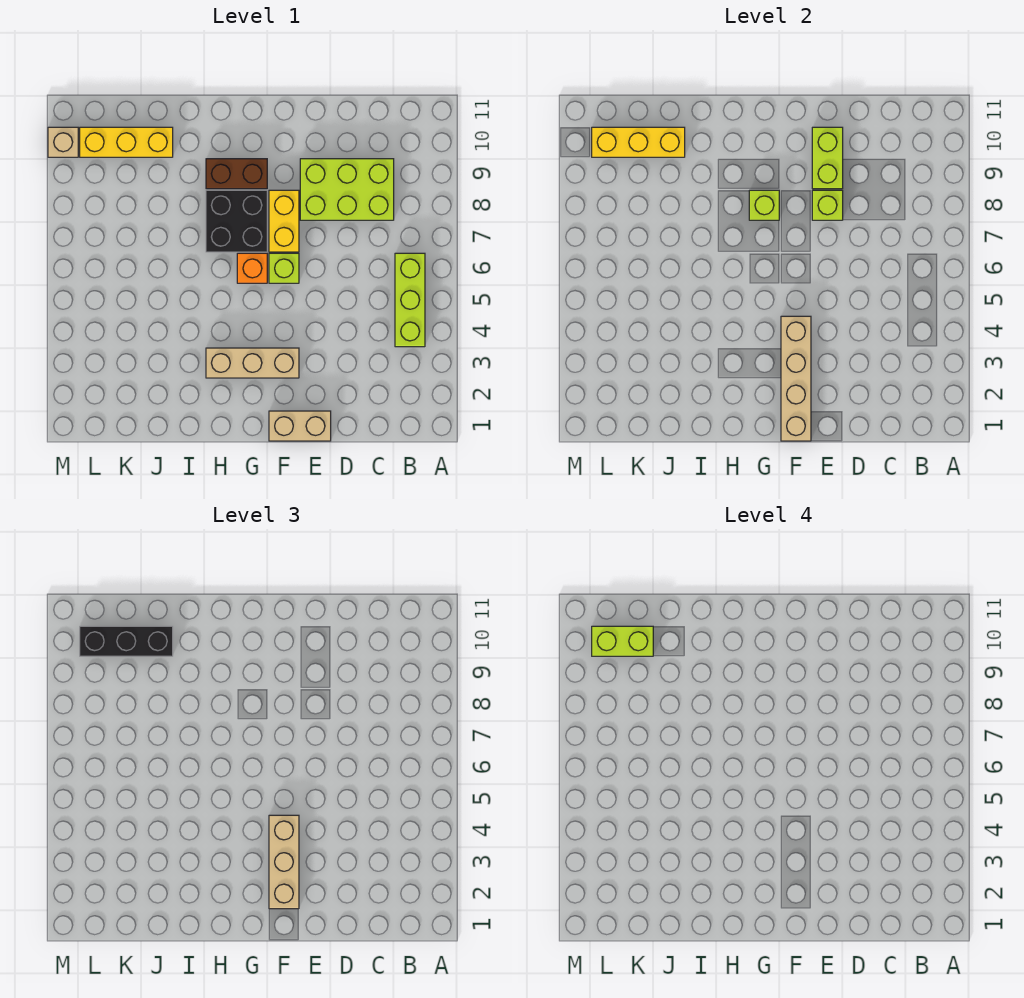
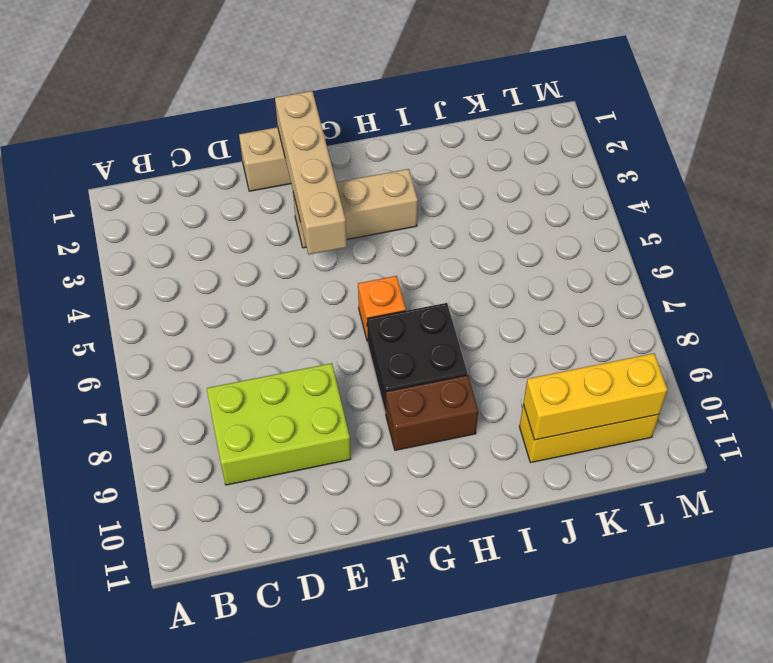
none -> lime brick B4:B6 level 1
none -> lime brick F6 level 1
none -> yellow brick F7:F8 level 1

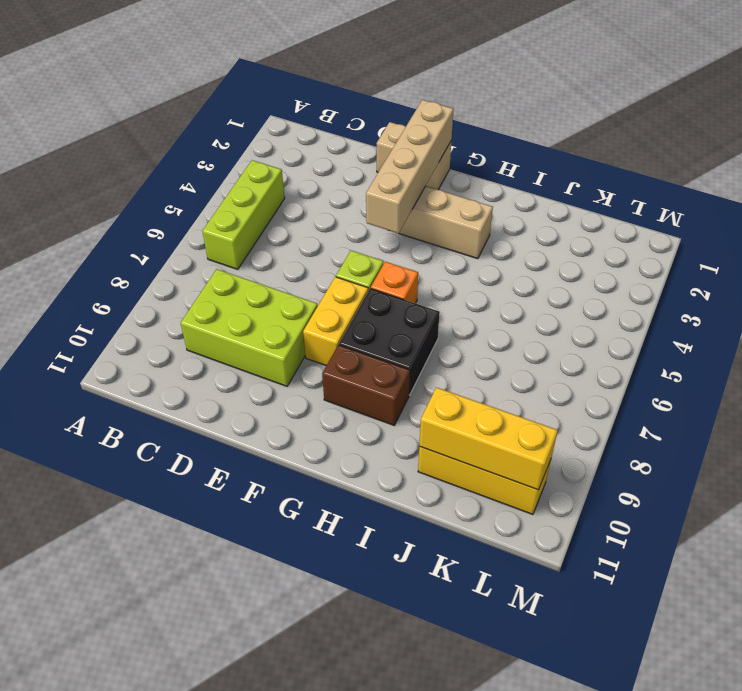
none -> tan brick M10 level 1
none -> lime brick E8 level 2
none -> lime brick E9:E10 level 2

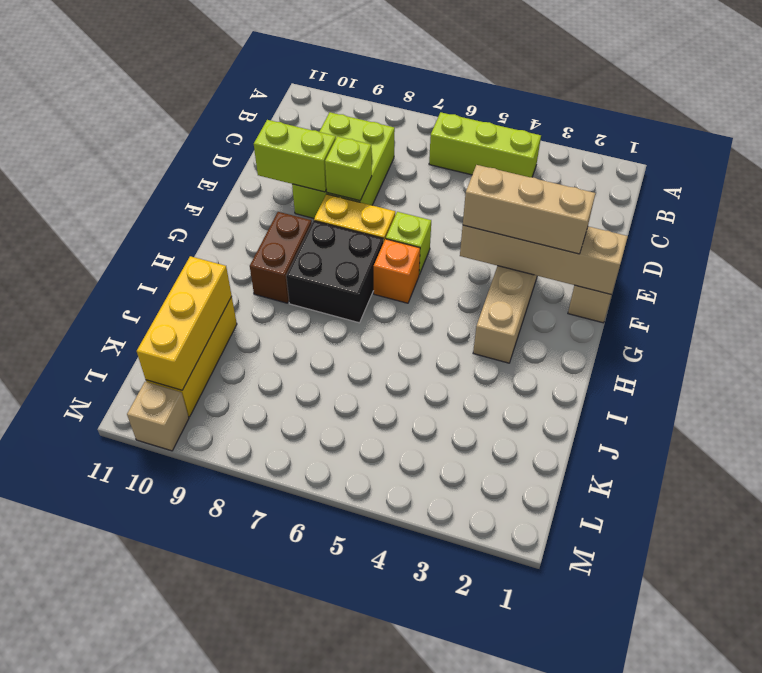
none -> lime brick G8 level 2
none -> black brick J10:L10 level 3
none -> lime brick K10:L10 level 4

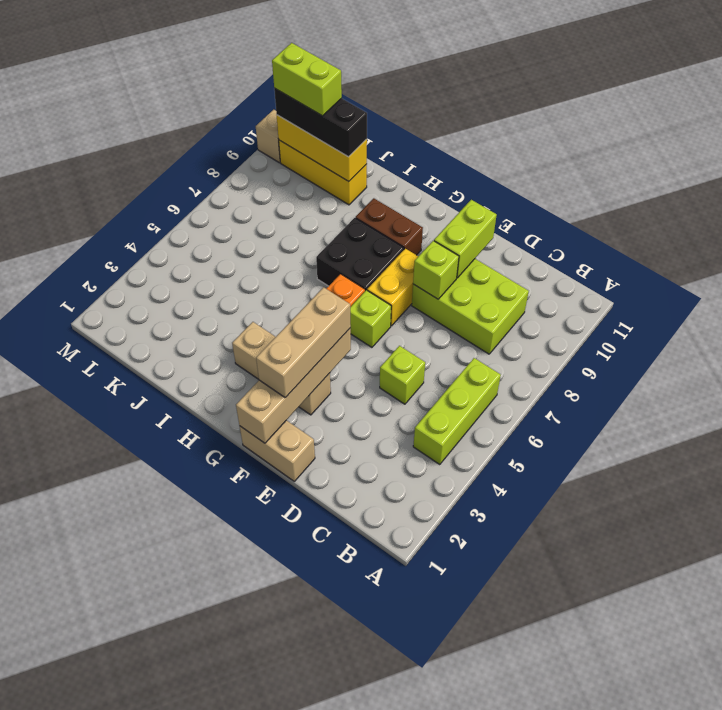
lime brick D5 level 1 -> lime brick G8 level 2

